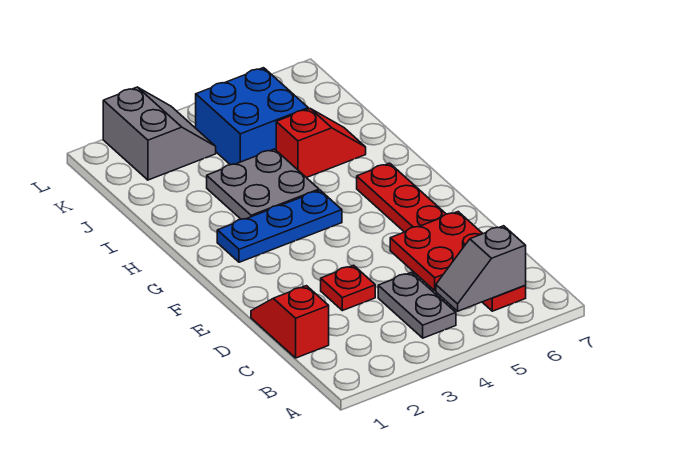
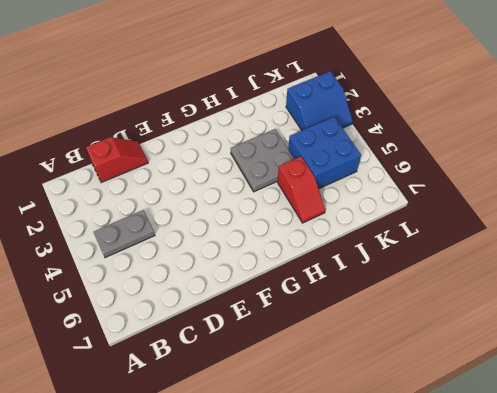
blue slope K2:L3 level 1 top 2 -> grey slope K2:L3 level 1 top 2
none -> red plate B6:G6 level 1
none -> red plate D3 level 1

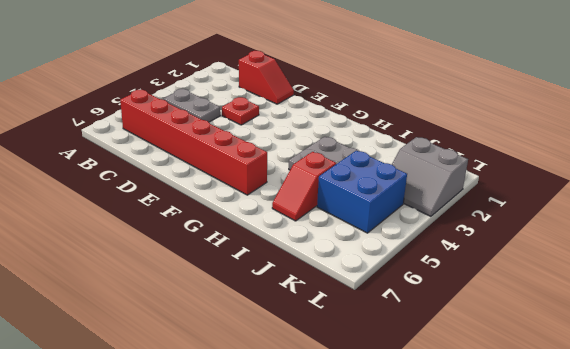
red brick B6:G6 level 1 -> red plate B6:G6 level 1
none -> blue plate G2:G4 level 1
none -> grey slope B5:B6 level 2 top 6

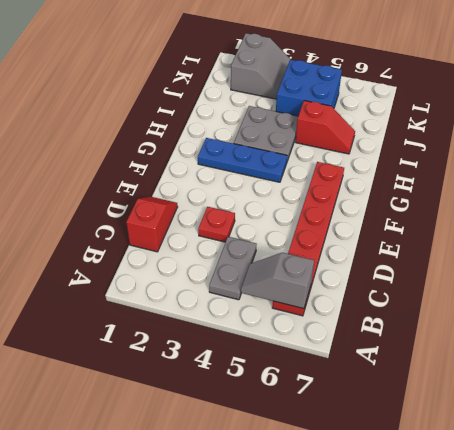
none -> red plate C5:D6 level 2

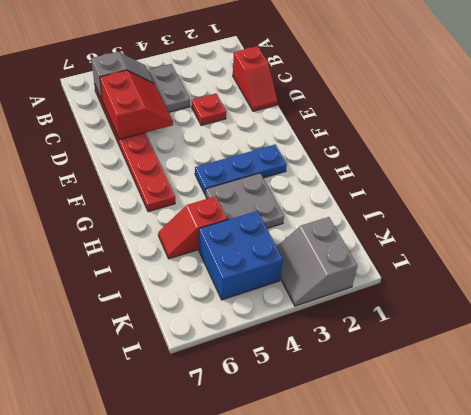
red slope C5:D6 level 2 top 6 -> red plate C5:D6 level 2

